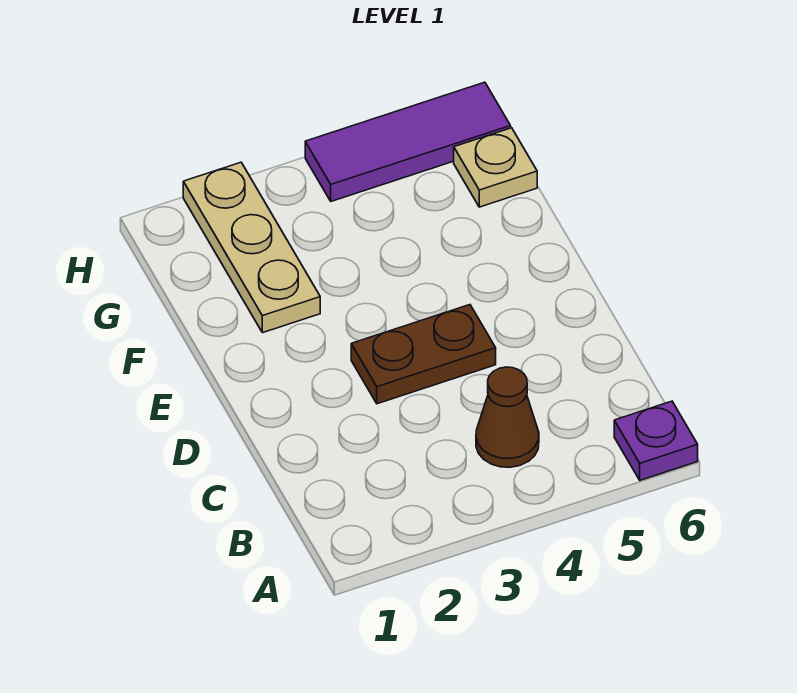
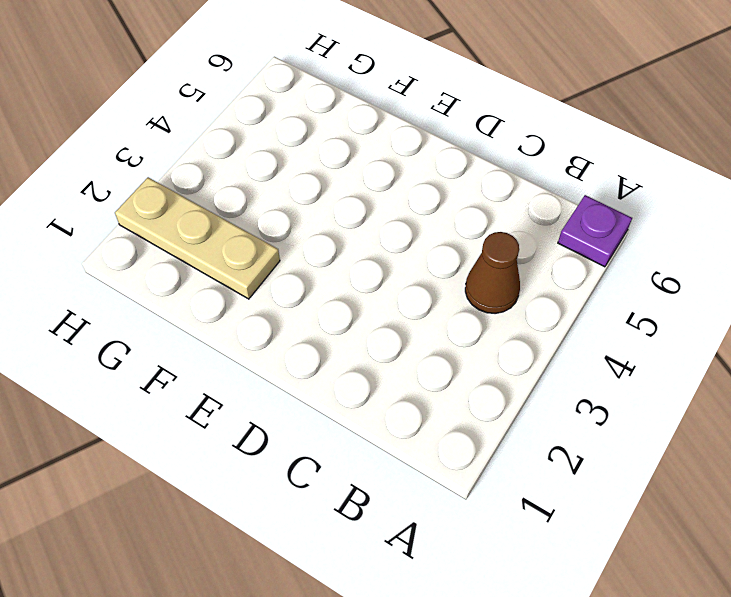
none -> brown plate D3:D4 level 1
none -> tan plate G6 level 1

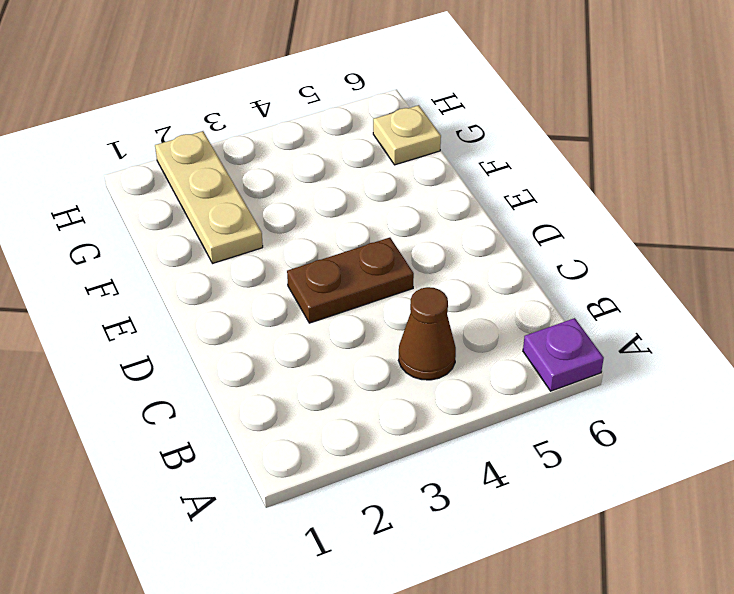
none -> purple tile H4:H6 level 1

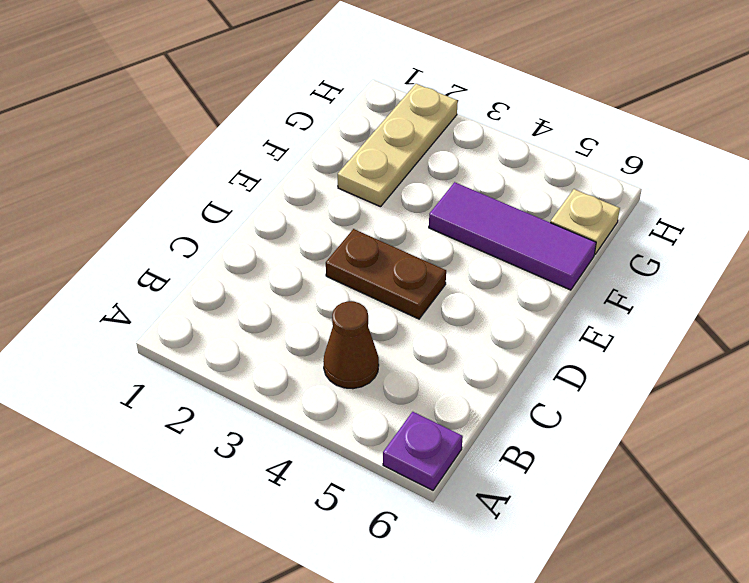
purple tile F4:F6 level 1 -> purple tile H4:H6 level 1

